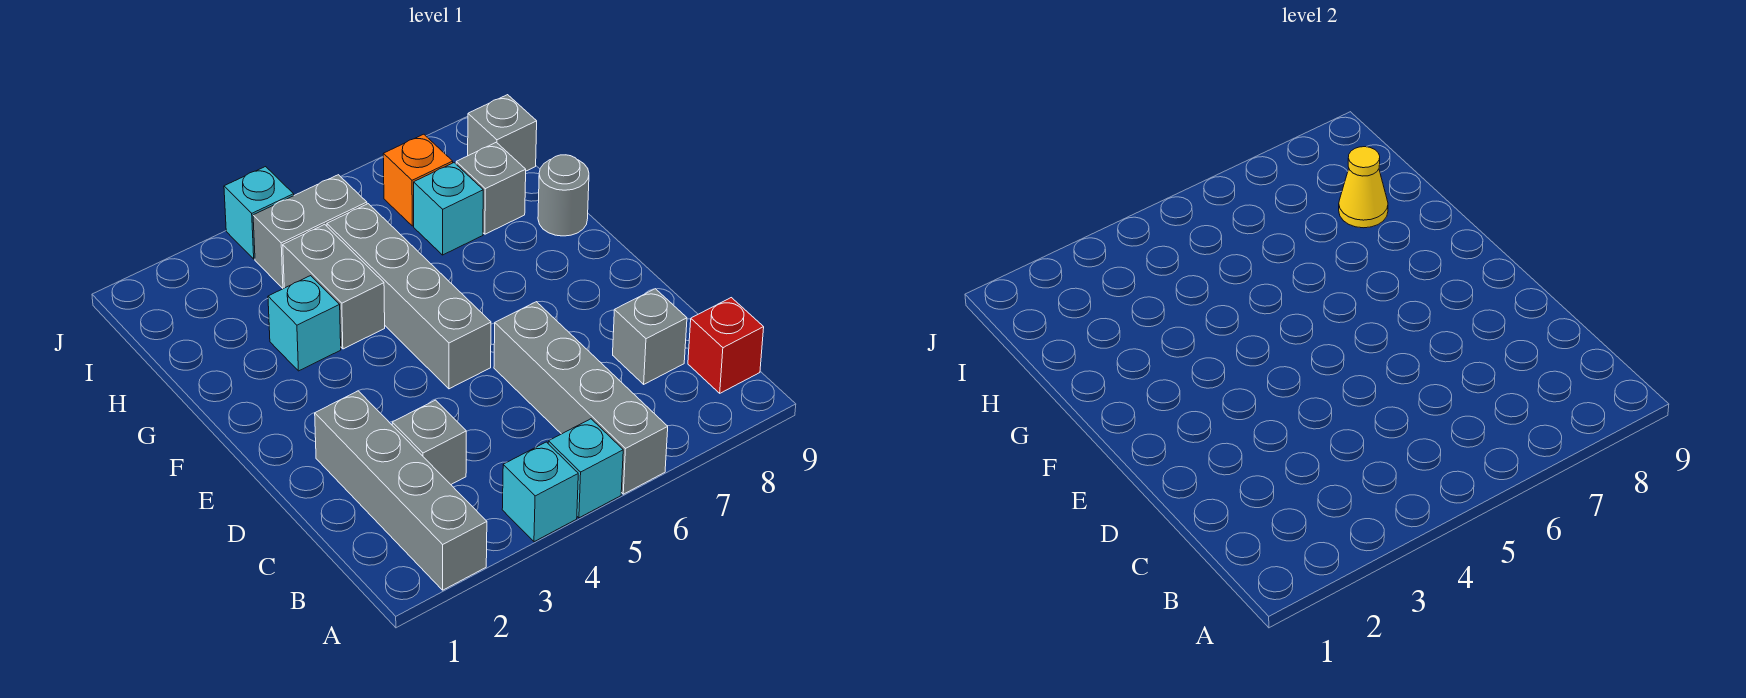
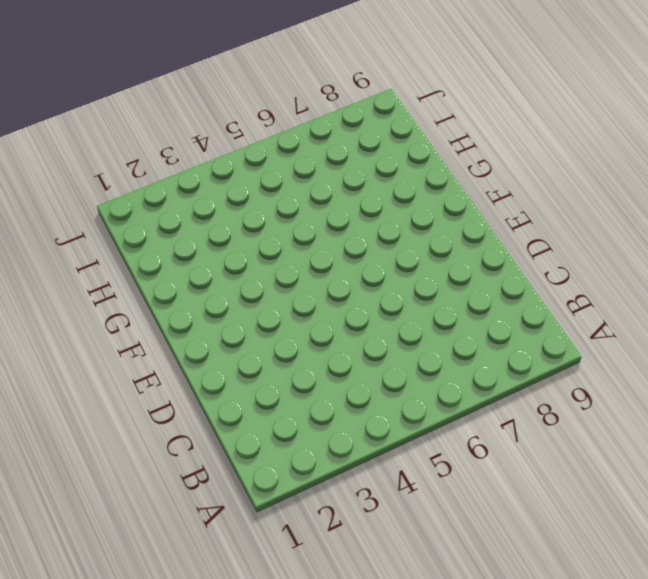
none -> grey brick A2:D2 level 1
none -> cyan brick A4 level 1
none -> cyan brick A5 level 1

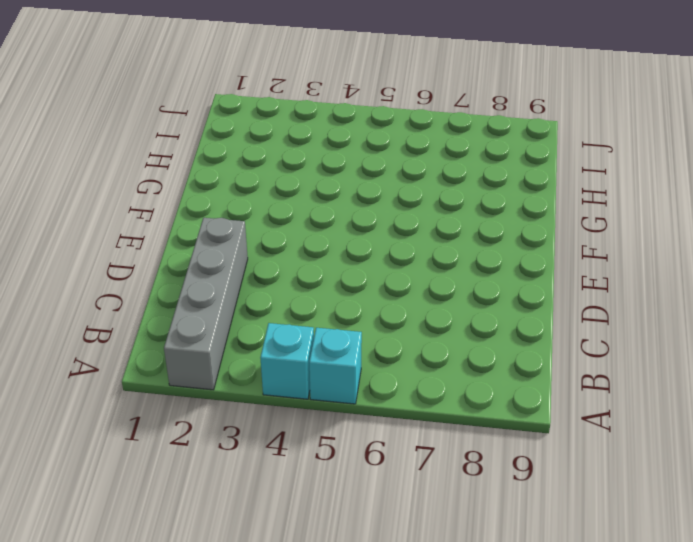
none -> grey brick A6:D6 level 1
none -> red brick B9 level 1
none -> grey brick C3 level 1

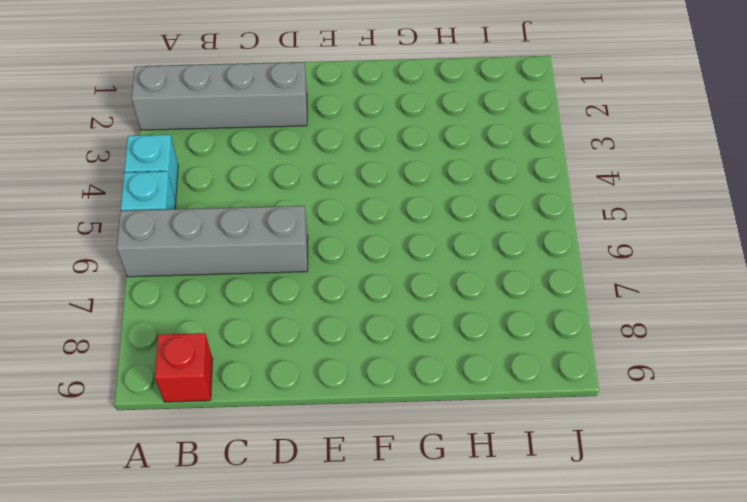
none -> grey brick C3 level 1
none -> grey brick C8 level 1
none -> grey brick E5:H5 level 1

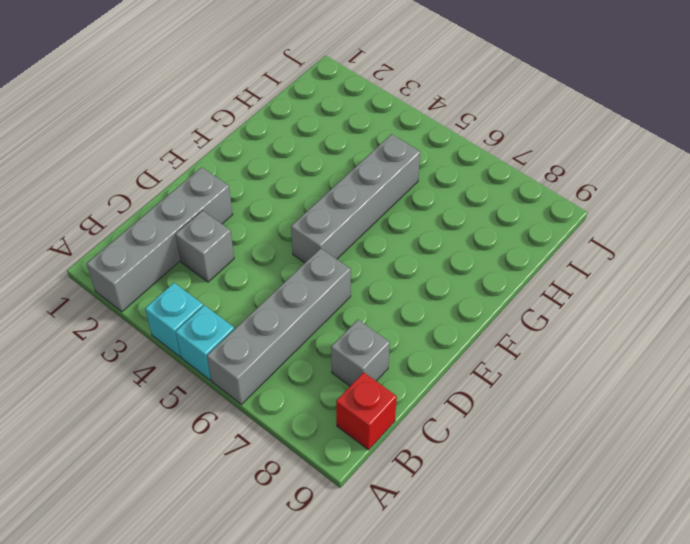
none -> cyan brick G3 level 1
none -> grey brick G4:H4 level 1
none -> grey round brick G9 level 1

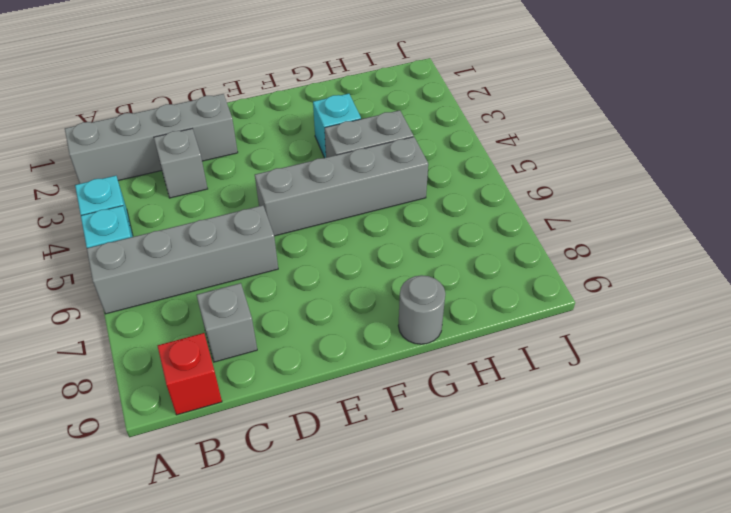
none -> cyan brick H7 level 1
none -> grey brick H8 level 1
none -> grey brick I4:I5 level 1

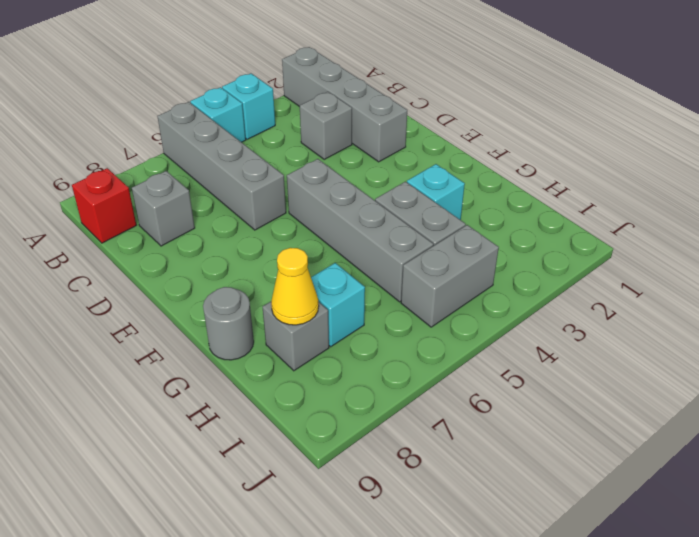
none -> orange brick I7 level 1
none -> grey brick I9 level 1
none -> cyan brick J4 level 1

